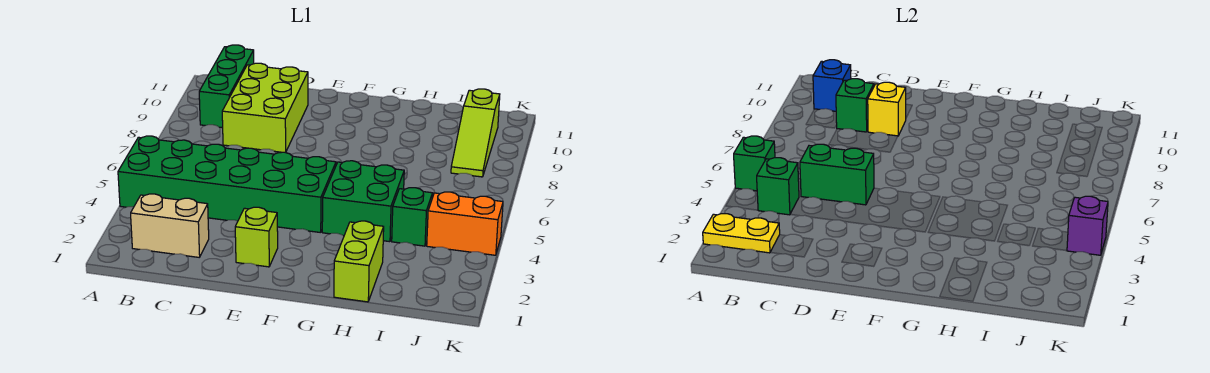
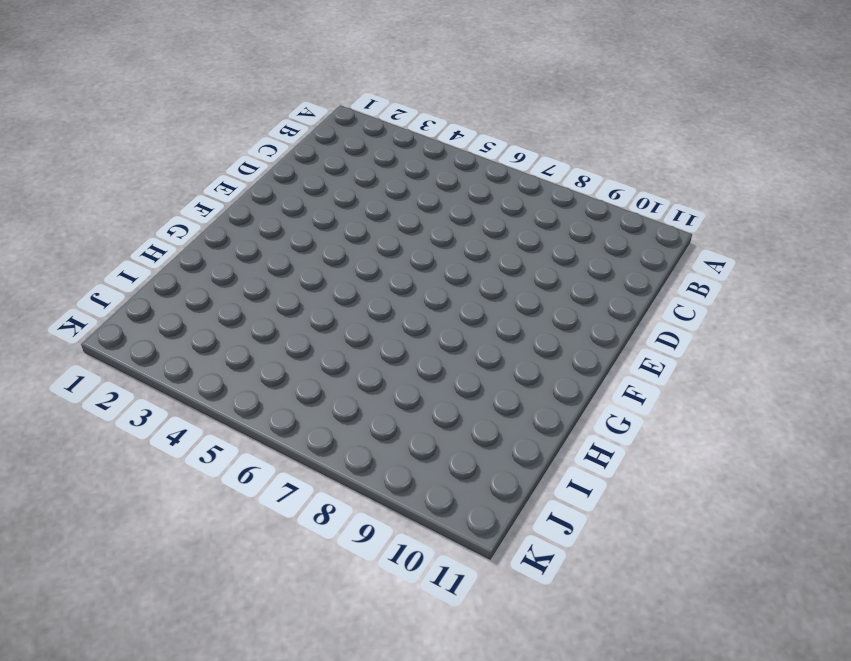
none -> green brick A4:F5 level 1
none -> tan brick B2:C2 level 1
none -> green brick B9:B11 level 1

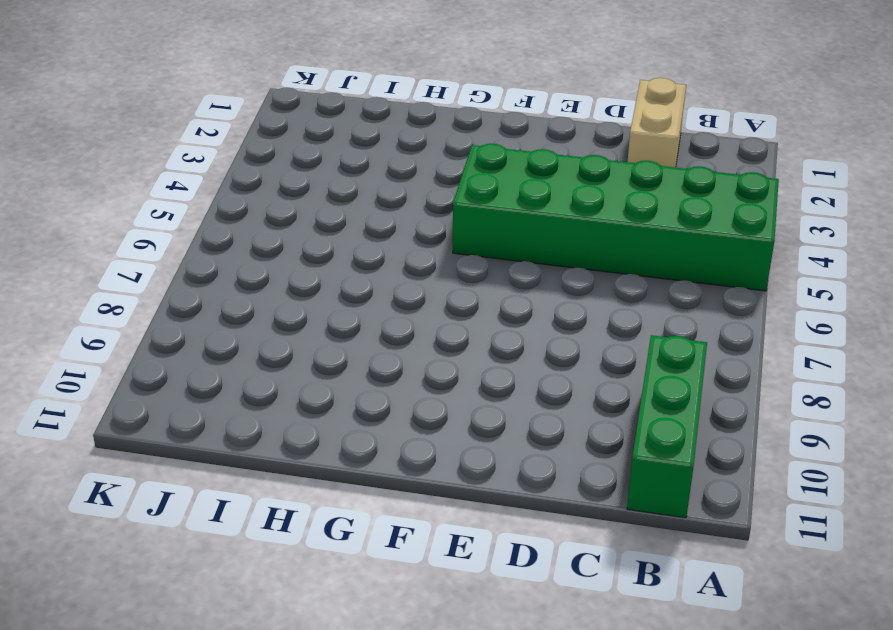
tan brick C1:C2 level 1 -> tan brick B2:C2 level 1
none -> lime brick C8:D10 level 1
none -> lime brick E2 level 1
none -> green brick G4:H5 level 1

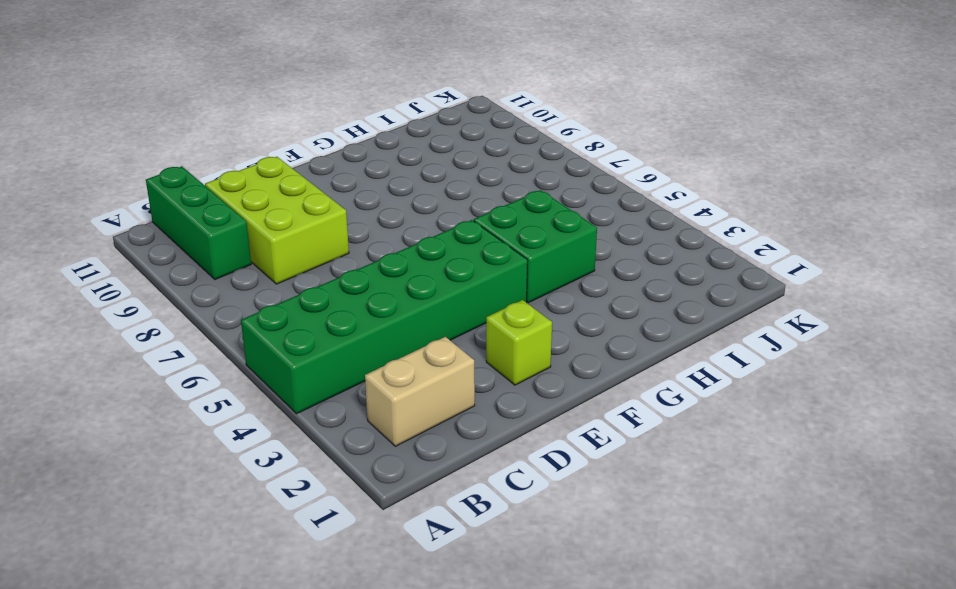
none -> lime brick H1:H2 level 1
none -> green brick I4 level 1
none -> orange brick J4:K4 level 1

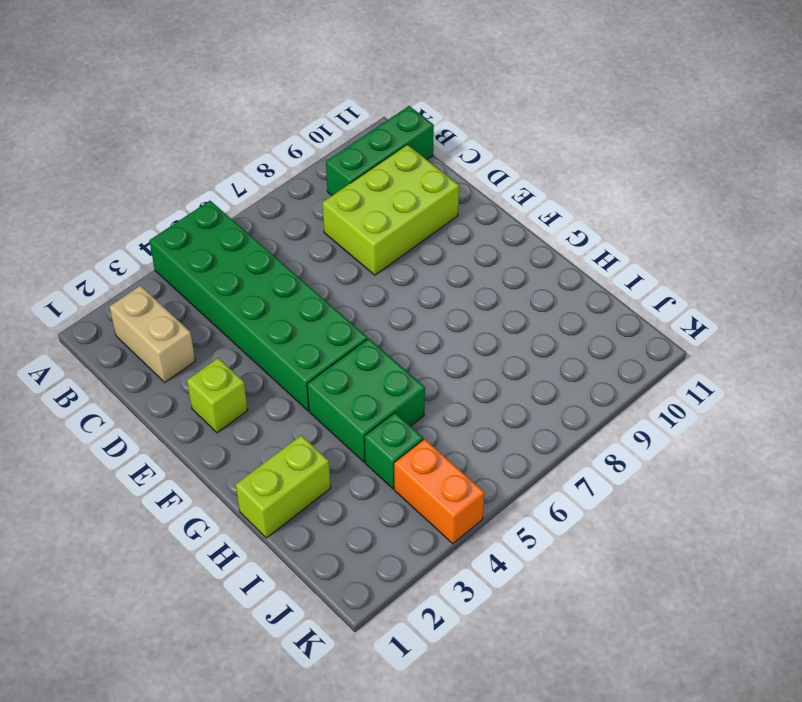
none -> lime slope J8:J10 level 1 top 10
none -> yellow plate A2:B2 level 2
none -> green brick A5 level 2

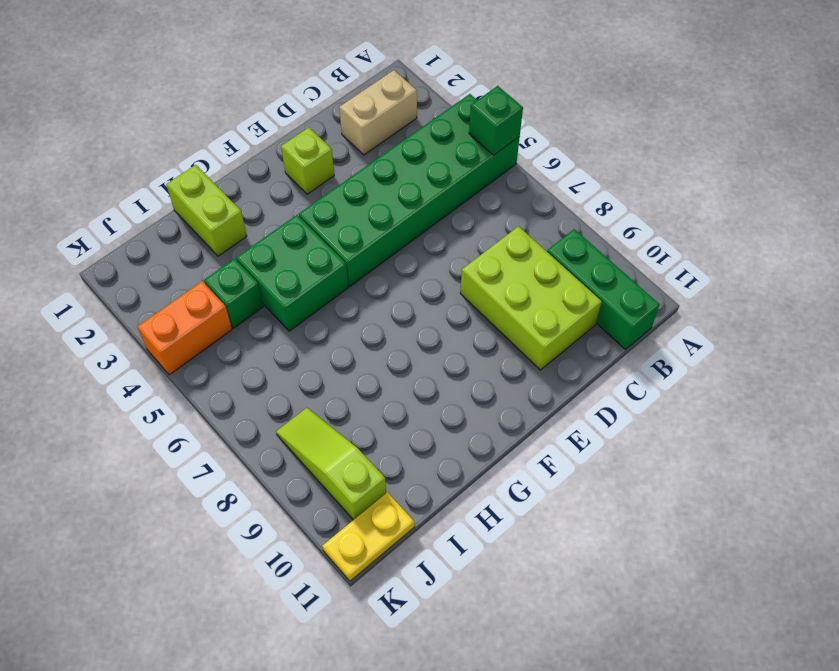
yellow plate J11:K11 level 1 -> yellow plate A2:B2 level 2
none -> green brick B4 level 2
none -> blue brick B10 level 2
none -> green brick C5:D5 level 2

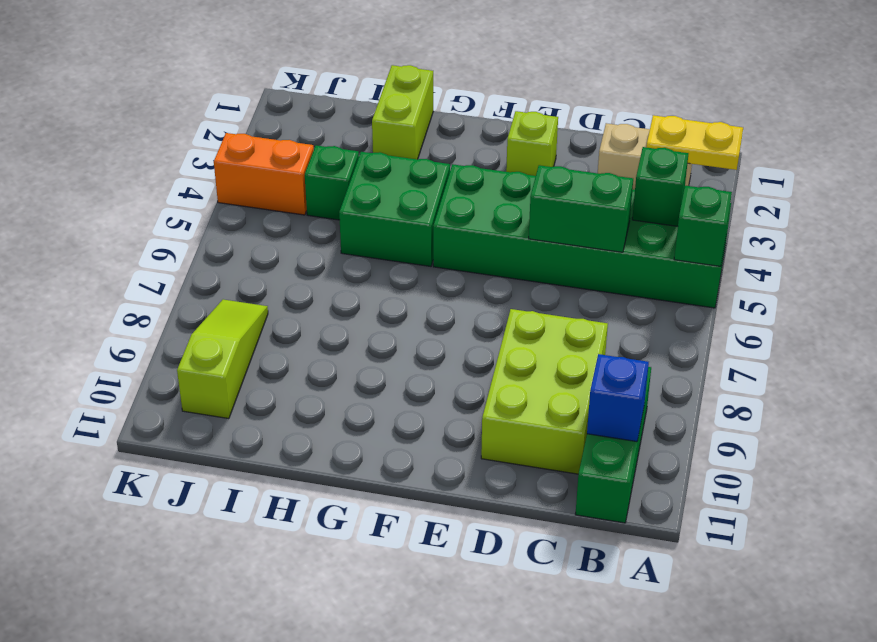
none -> green brick C9 level 2
none -> yellow brick D9 level 2
none -> purple brick K4 level 2

